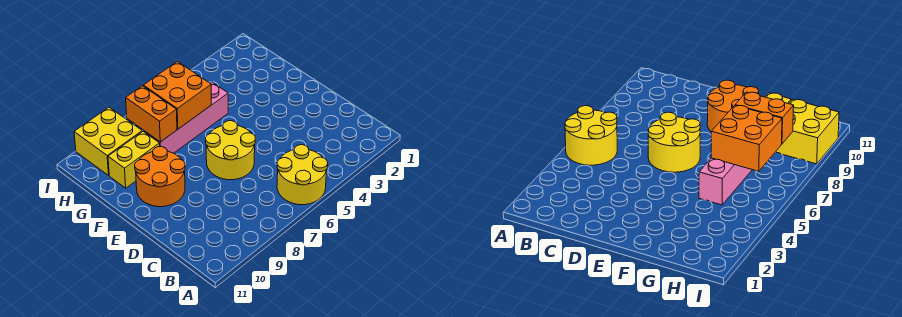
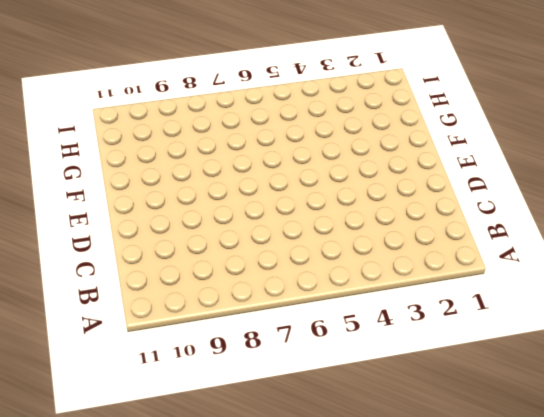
none -> yellow round brick A5:B6 level 1
none -> yellow round brick D6:E7 level 1

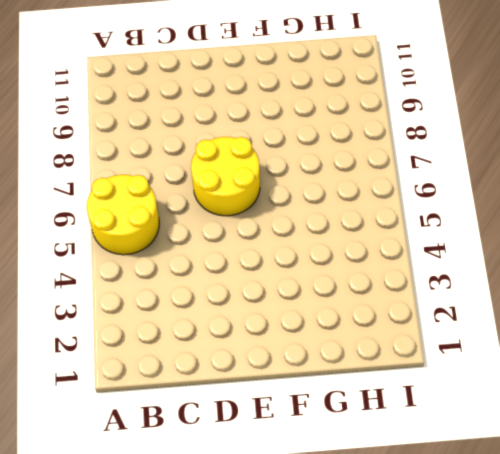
none -> orange round brick E9:F10 level 1
none -> pink brick G5:G8 level 1

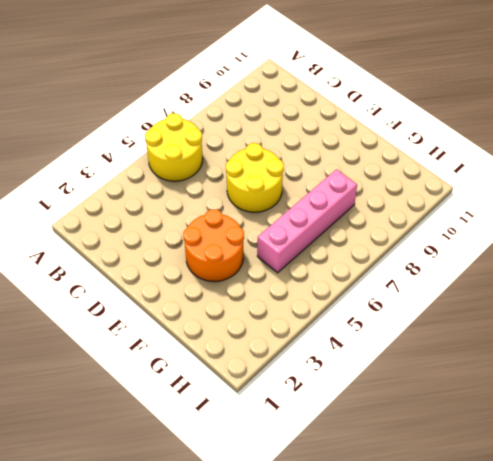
orange round brick E3:F4 level 1 -> orange round brick E9:F10 level 1
none -> yellow brick G9:G10 level 1
none -> yellow brick H9:I10 level 1

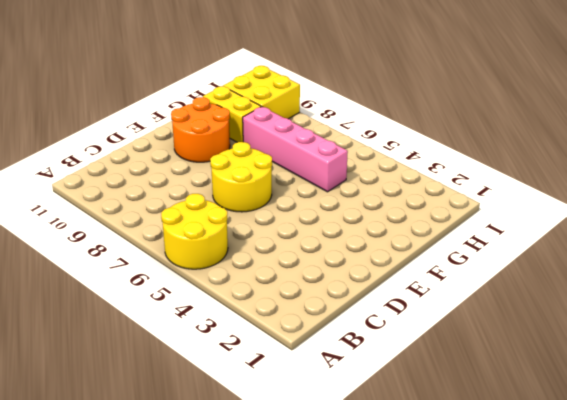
none -> orange brick G6:H7 level 2
none -> orange brick G8:H8 level 2

